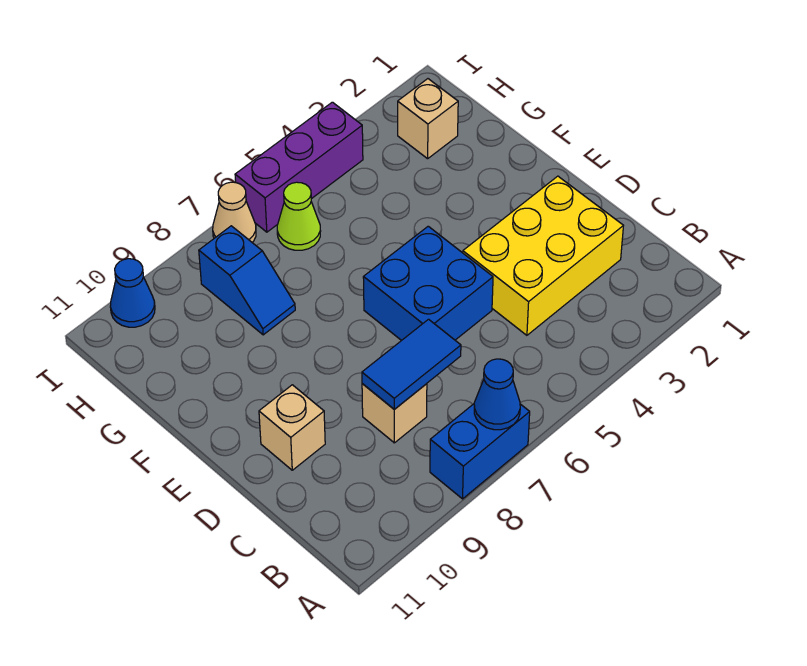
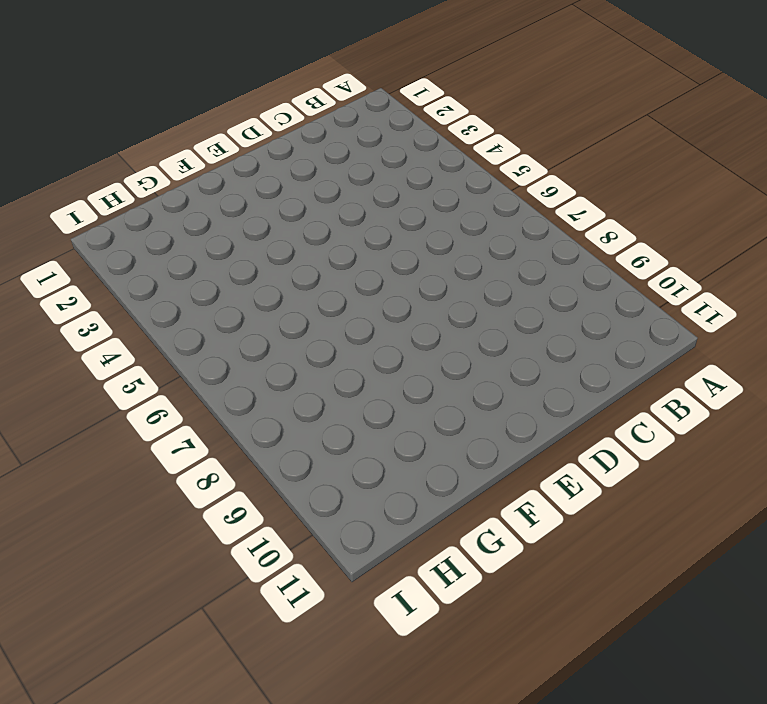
none -> blue brick A7:A8 level 1
none -> yellow brick C2:D4 level 1
none -> tan brick C8 level 1

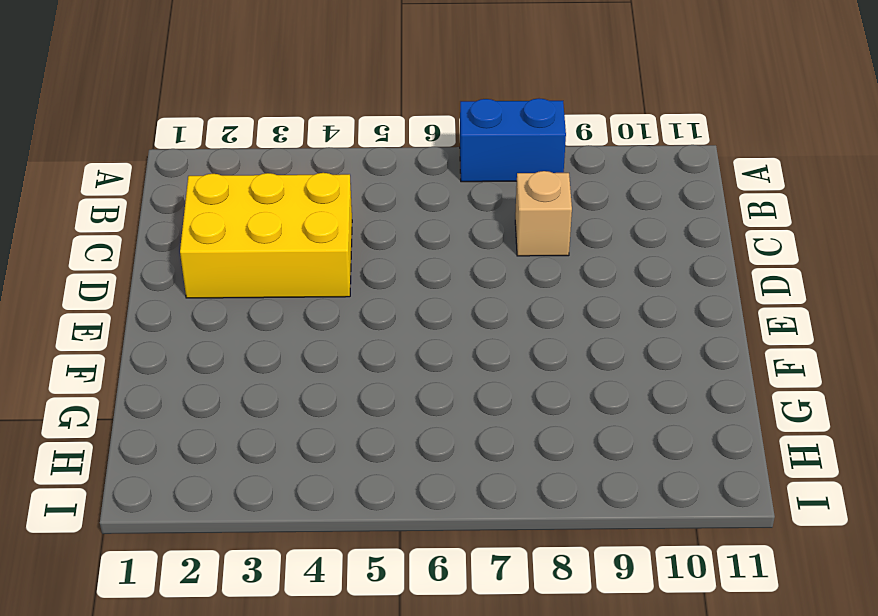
none -> blue brick D5:E6 level 1
none -> tan brick D10 level 1
none -> blue slope G8:H8 level 1 top H

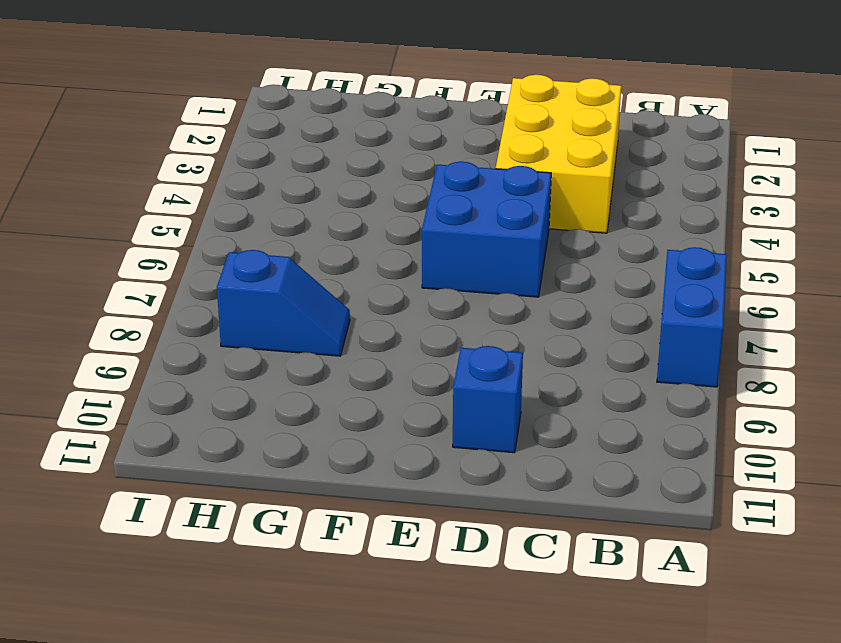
blue brick D10 level 1 -> tan brick D10 level 1
none -> tan brick C8 level 1
none -> tan brick H2 level 1
none -> lime cone H6 level 1

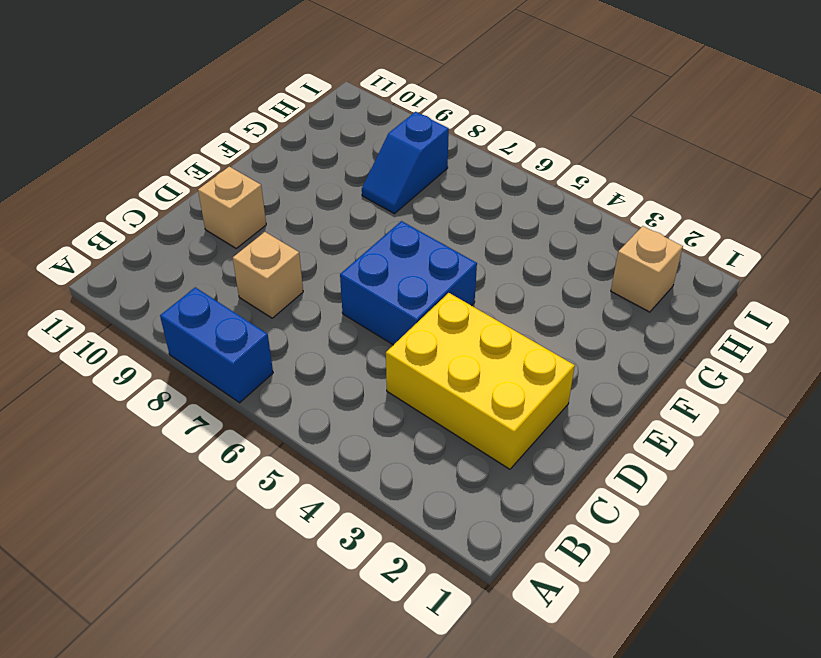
none -> lime cone H6 level 1
none -> purple brick I4:I6 level 1
none -> tan cone I7 level 1

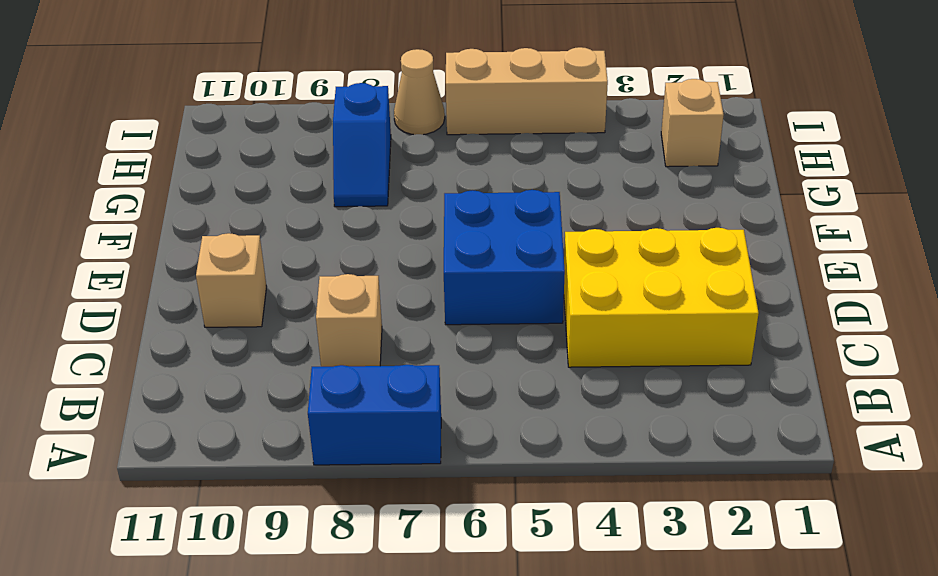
tan brick I4:I6 level 1 -> purple brick I4:I6 level 1
none -> lime cone H6 level 1
none -> blue cone I10 level 1
none -> blue cone A7 level 2

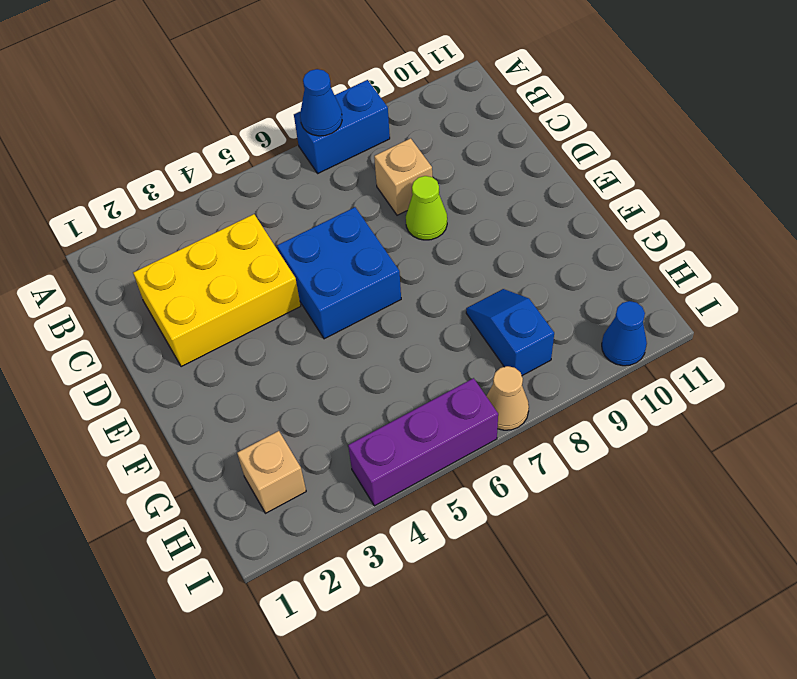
lime cone D8 level 1 -> lime cone H6 level 1
none -> tan brick D10 level 1
none -> blue tile C7:C8 level 2

